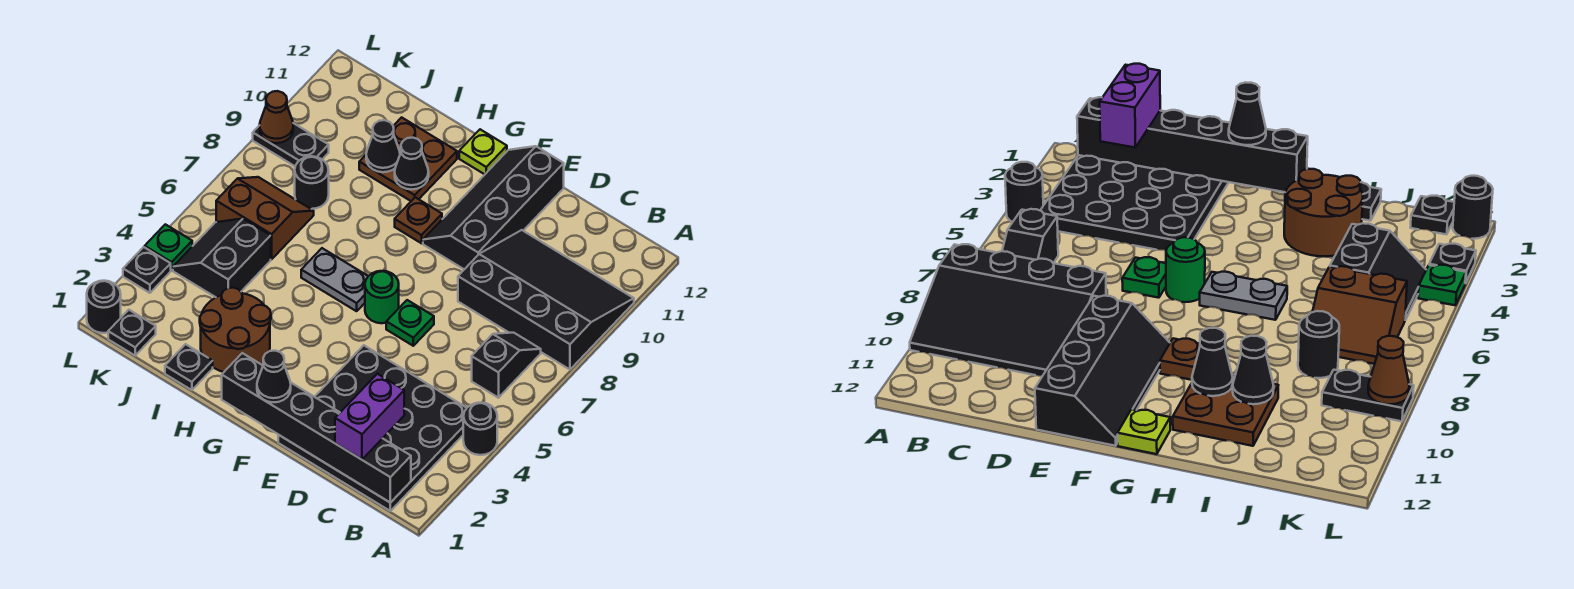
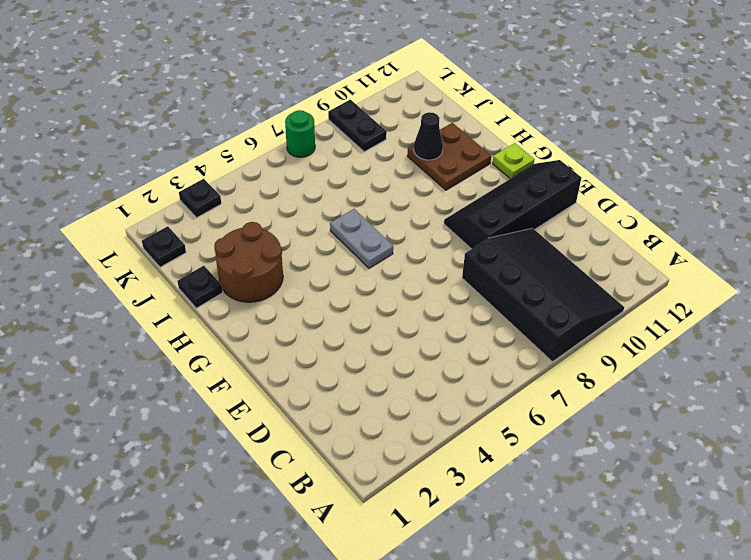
green round brick L7 level 1 -> green round brick F6 level 1
none -> black round brick A4 level 1
none -> black plate B1:E4 level 1
none -> black slope B6:B7 level 1 top 6

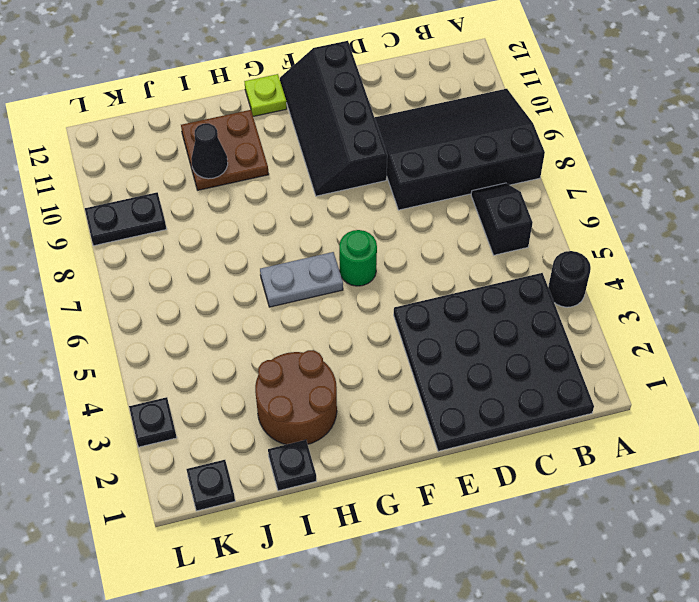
none -> green plate E6 level 1
none -> brown plate G9 level 1
none -> black slope J4:K5 level 1 top J

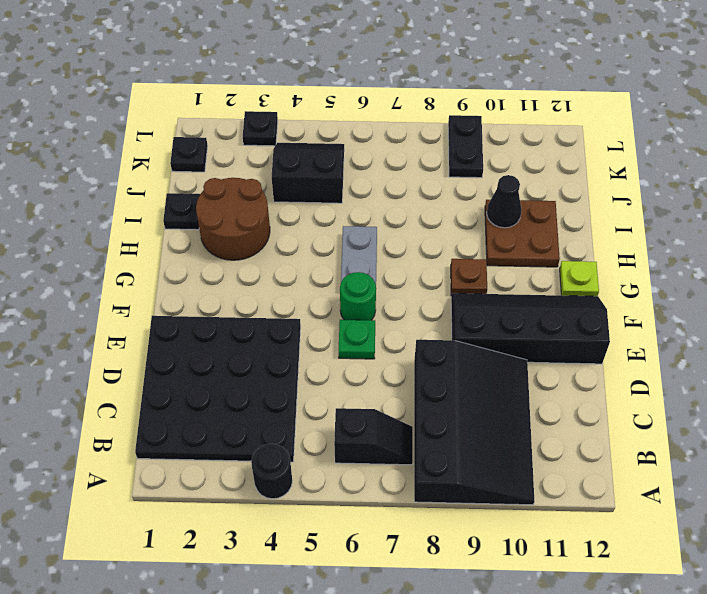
none -> brown slope J6:K7 level 1 top 6
none -> black round brick J8 level 1
none -> black round brick L1 level 1

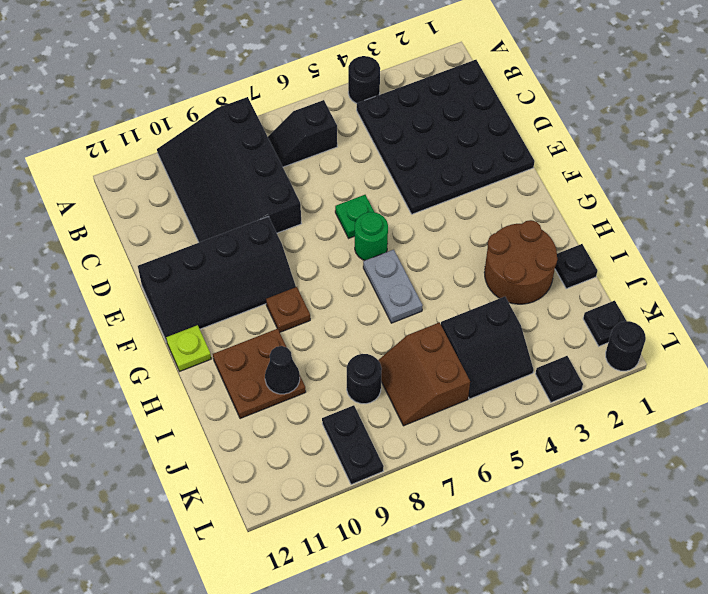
none -> green plate L4 level 1
none -> black brick B1:G1 level 2
none -> black cone H10 level 2

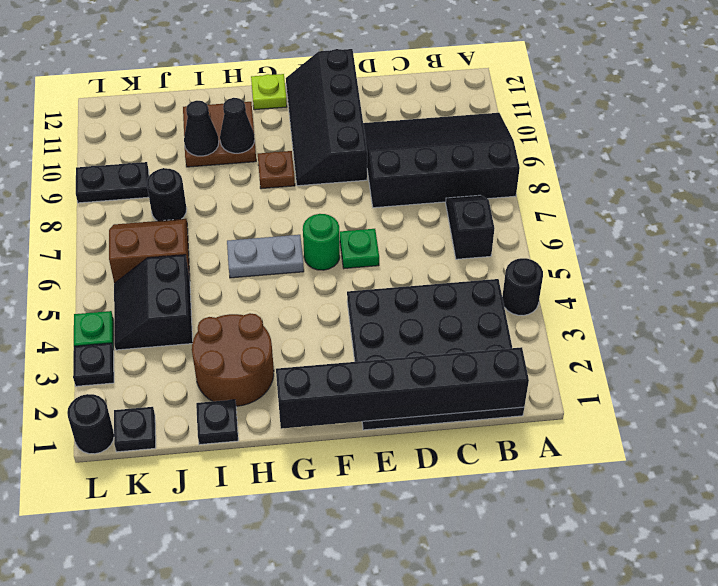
none -> brown cone L9 level 2
none -> purple brick C1:C2 level 3
none -> black cone F1 level 3

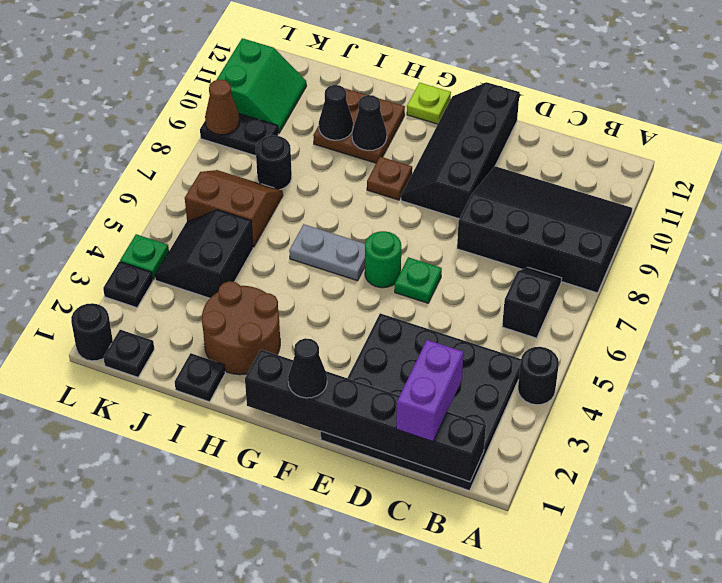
green slope K10:L11 level 1 top L -> none

